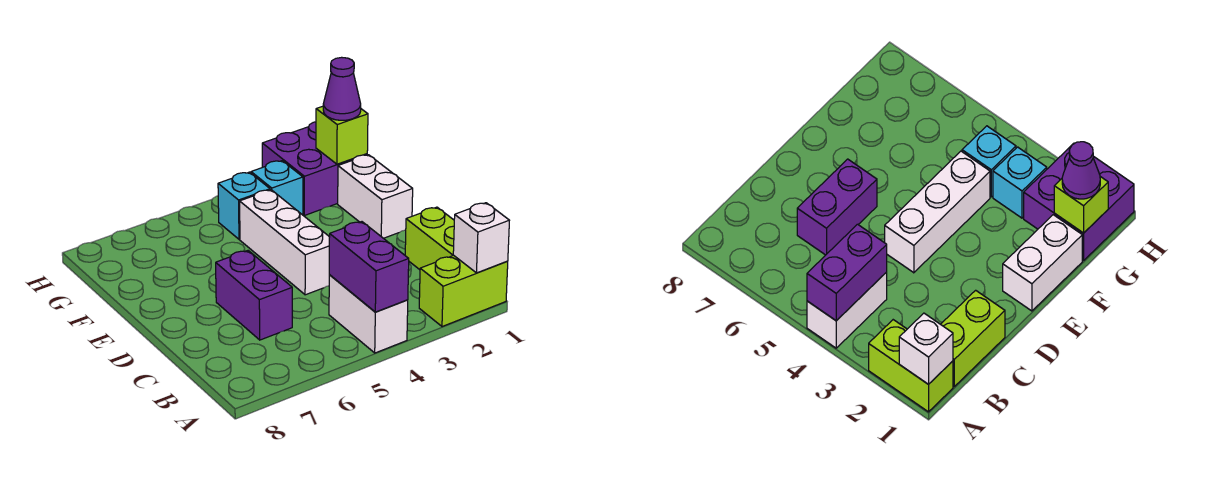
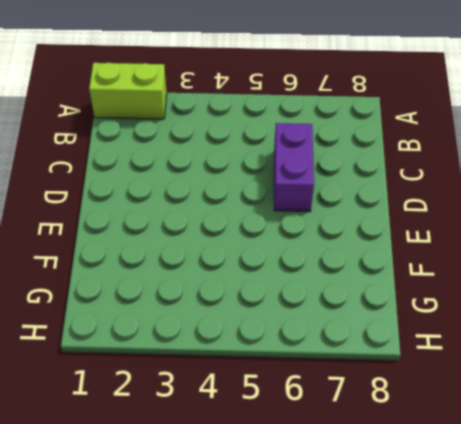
none -> white brick A4:B4 level 1
none -> lime brick B1:C1 level 1
none -> white brick D4:F4 level 1

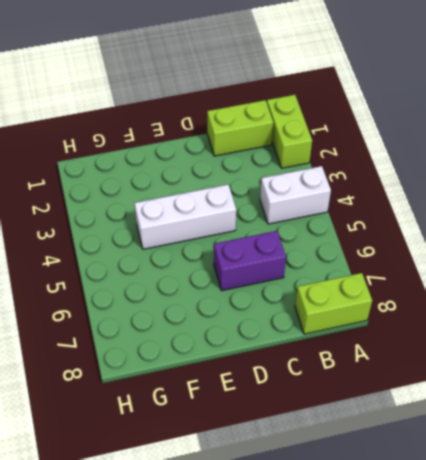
lime brick A8:B8 level 1 -> none
none -> white brick E1:F1 level 1
none -> purple brick G1:H2 level 1
none -> cyan brick G3 level 1

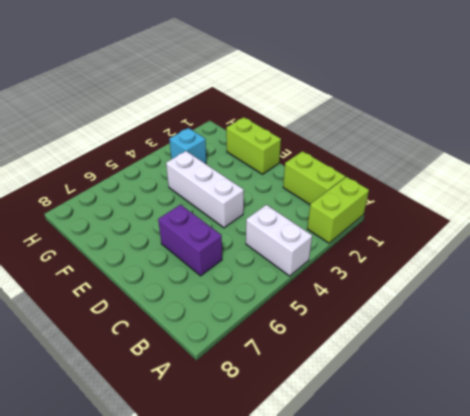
lime brick E1:F1 level 1 -> white brick E1:F1 level 1
none -> purple brick G1:H2 level 1
none -> cyan brick G4 level 1
none -> white brick A1 level 2

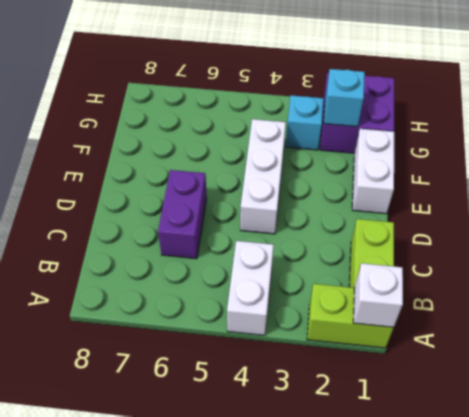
cyan brick G2 level 2 -> cyan brick G4 level 1
none -> purple brick A4:B4 level 2
none -> lime brick G1 level 2
none -> purple cone G1 level 3

